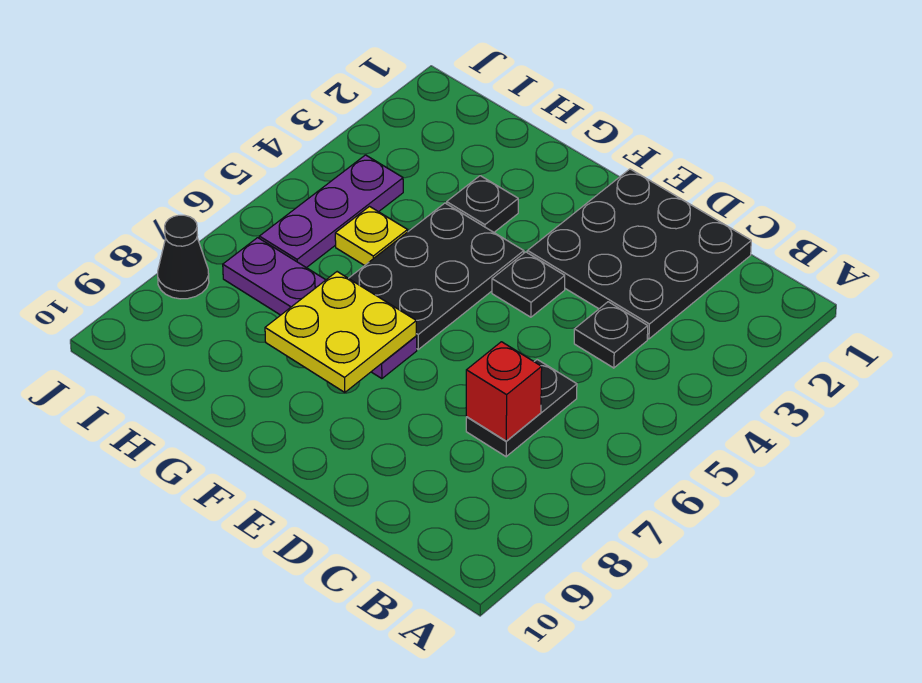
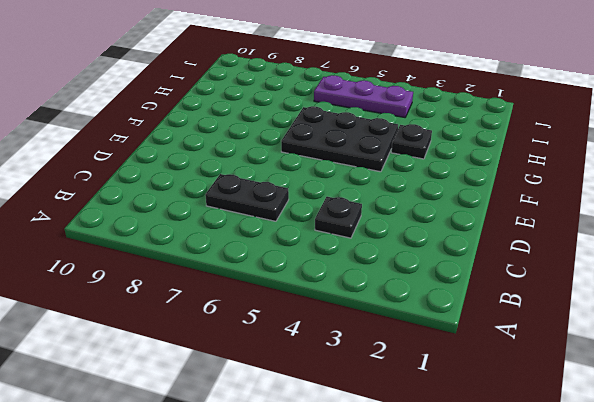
none -> black plate C1:E3 level 1
none -> black plate E4 level 1
none -> purple plate F7:I7 level 1

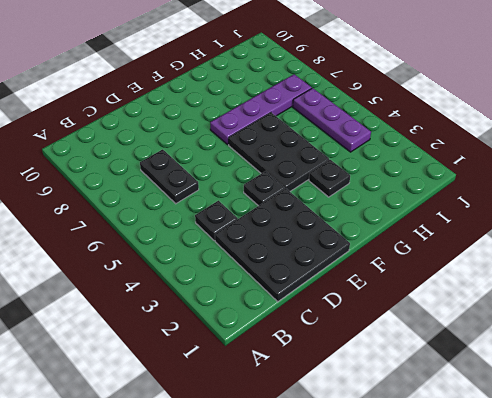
none -> yellow plate H5 level 1
none -> black cone J8 level 1
none -> red brick C7 level 2

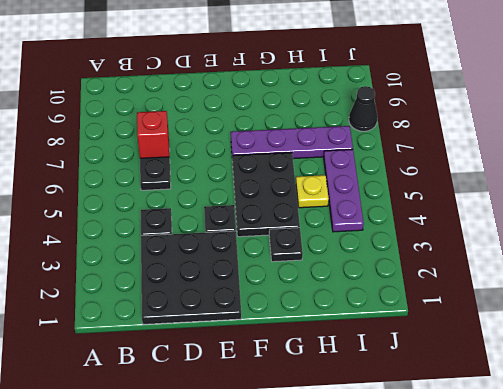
none -> yellow plate F7:G8 level 2

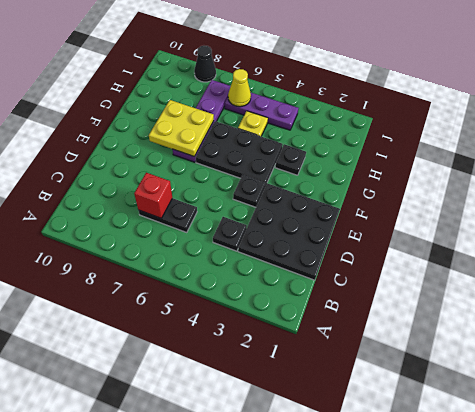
yellow cone I6 level 2 -> none

